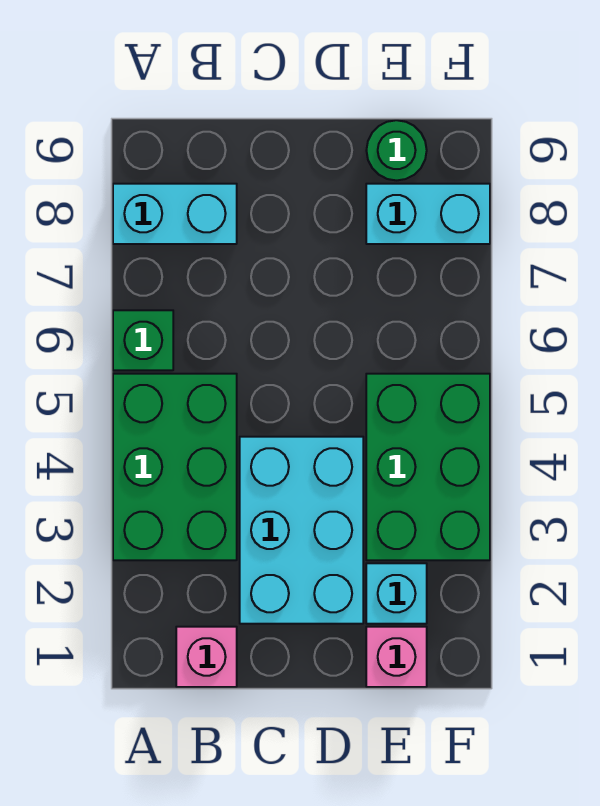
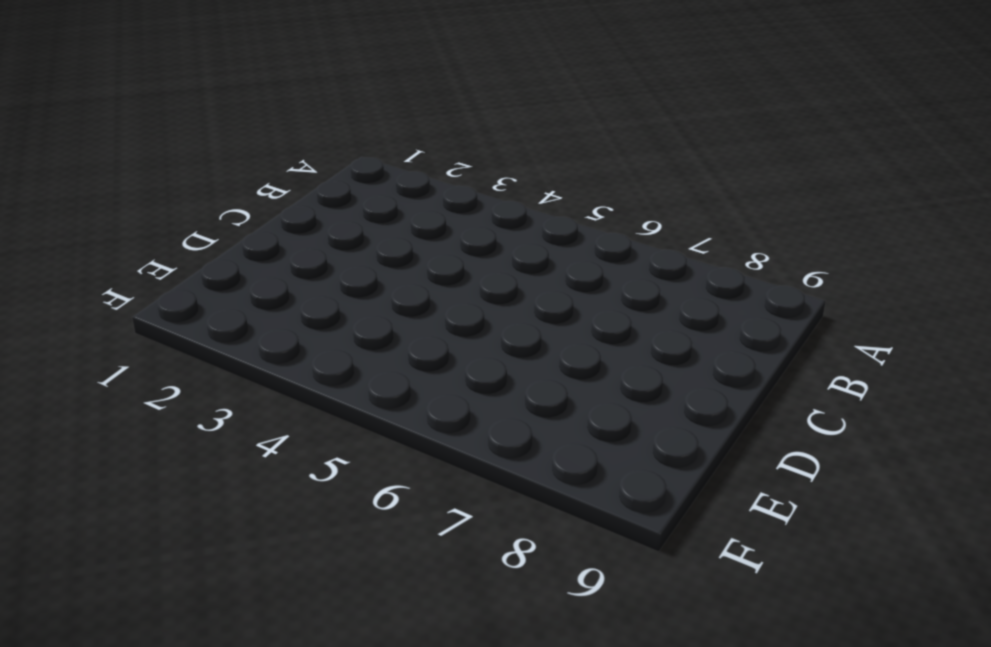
none -> green brick A3:B5 level 1
none -> green brick A6 level 1

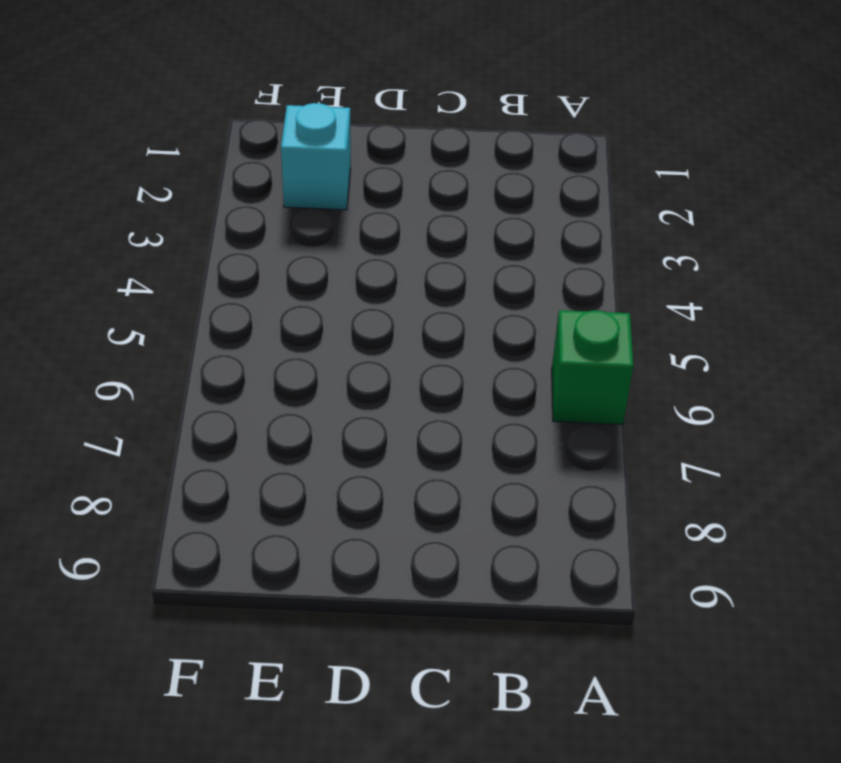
none -> green brick A3:B5 level 1
none -> cyan brick A8:B8 level 1

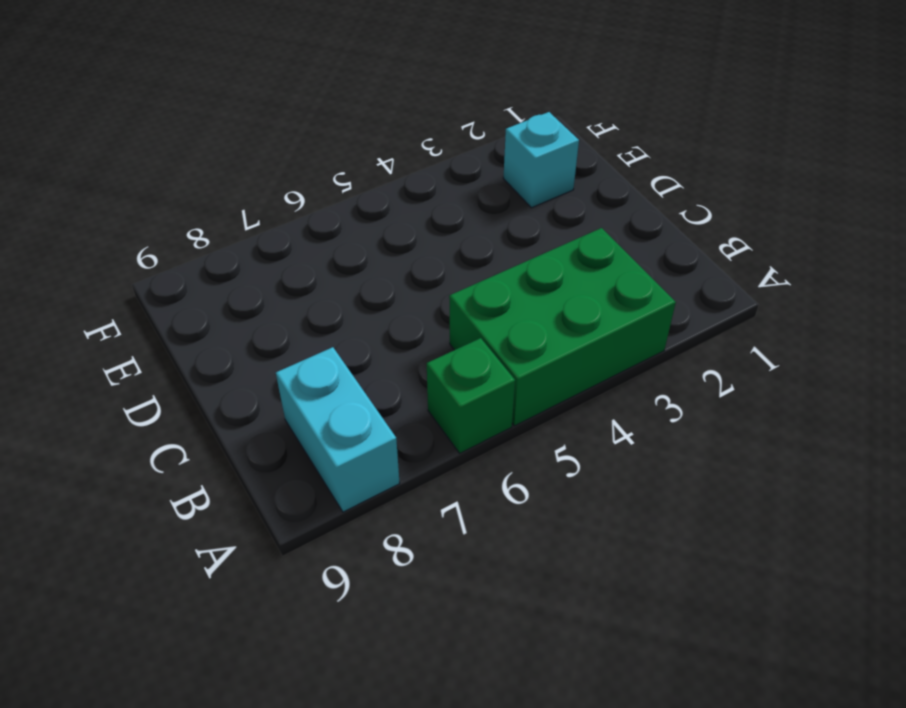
none -> pink brick B1 level 1
none -> cyan brick C2:D4 level 1

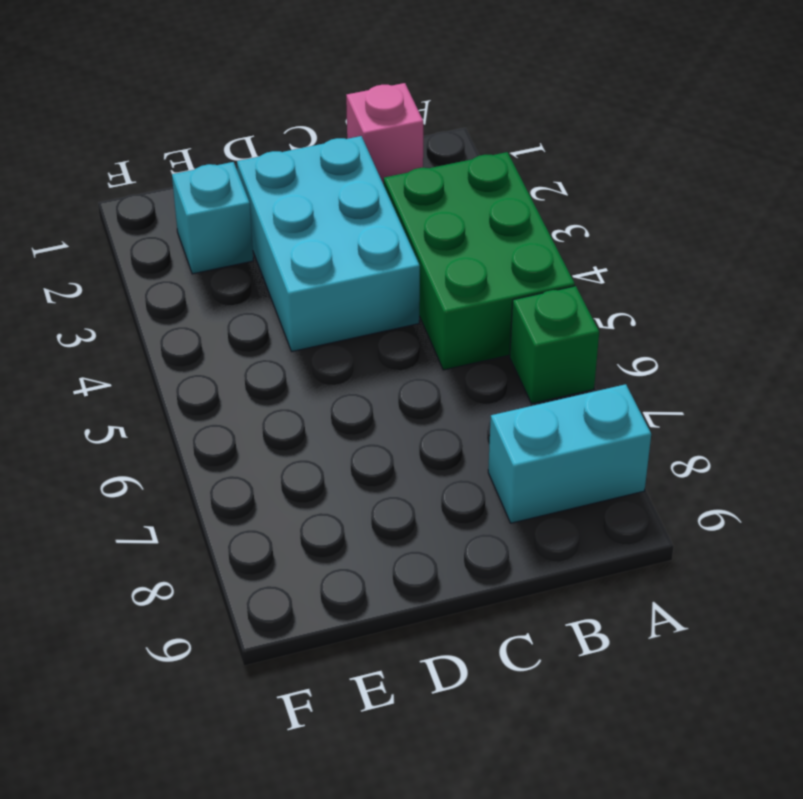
none -> pink brick E1 level 1
none -> green brick E3:F5 level 1

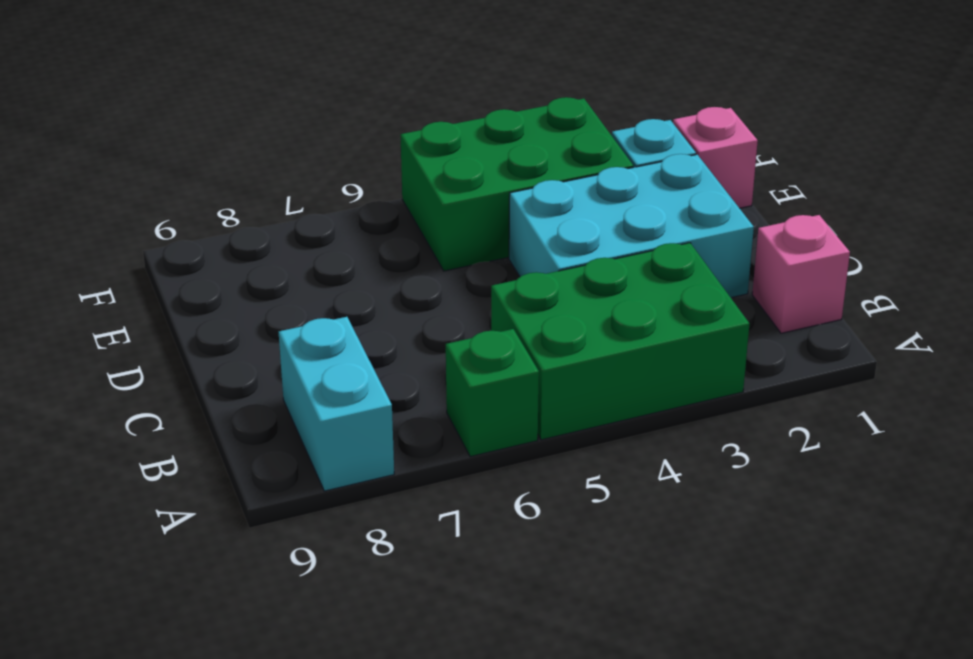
none -> cyan brick E8:F8 level 1
none -> green round brick E9 level 1

